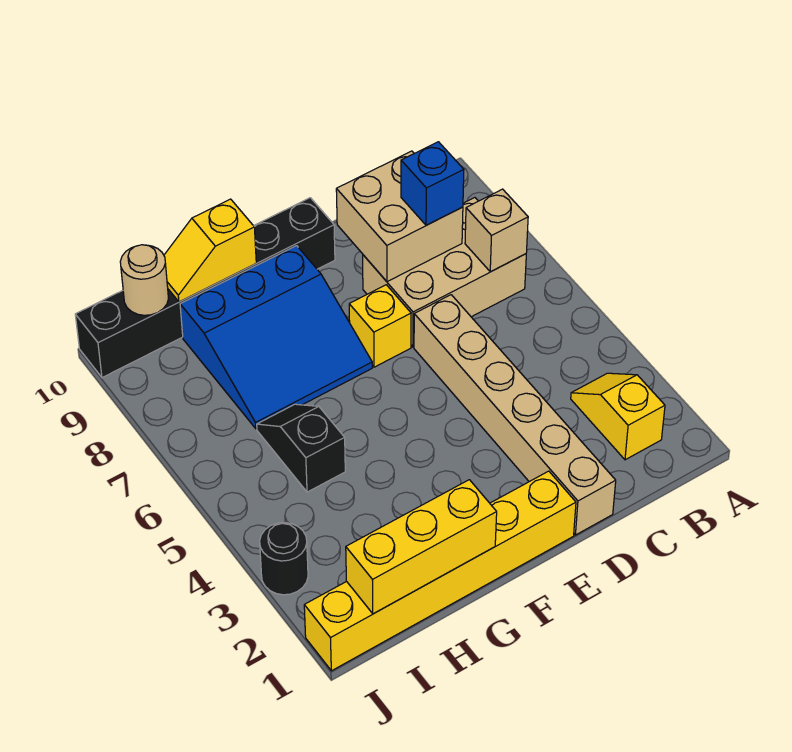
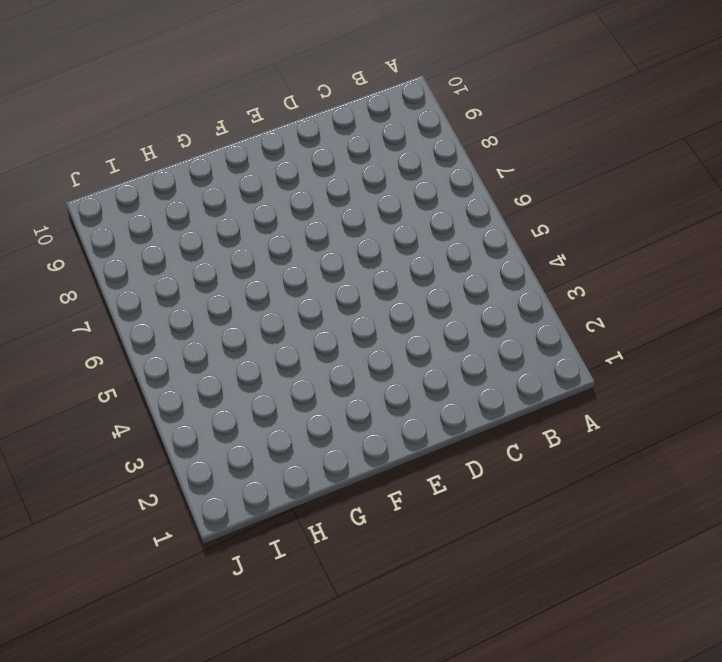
none -> yellow slope B2:B3 level 1 top 2
none -> tan brick B7:D8 level 1
none -> tan brick D1:D6 level 1

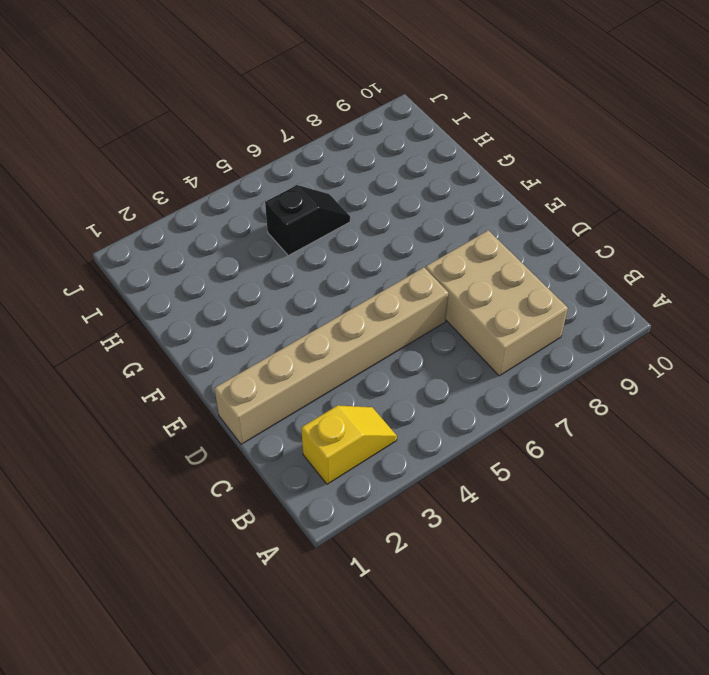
none -> yellow brick E1:J1 level 1
none -> yellow brick E7 level 1
none -> black brick E10:J10 level 1

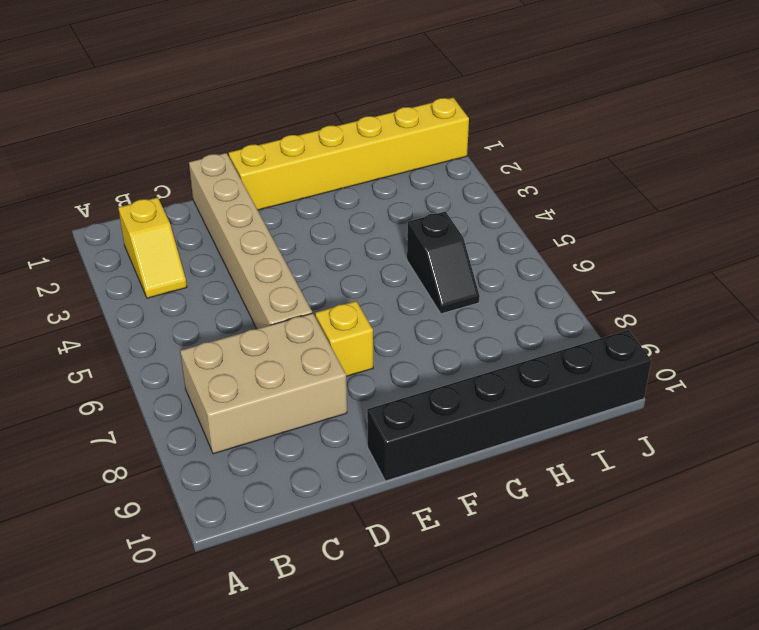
none -> blue slope F7:H9 level 1 top 9
none -> black round brick J3 level 1
none -> tan brick B7 level 2

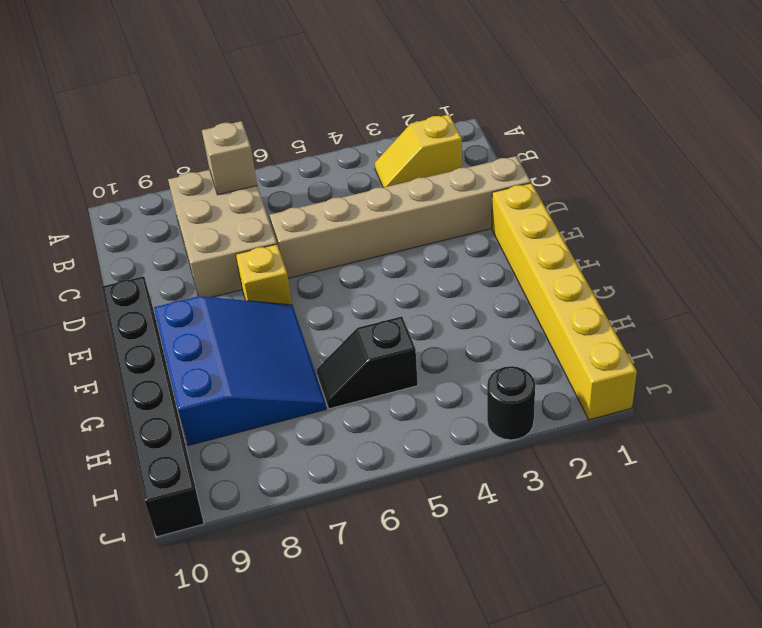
none -> tan brick C8:D9 level 2
none -> yellow brick G1:I1 level 2
none -> yellow slope G10:H10 level 2 top G

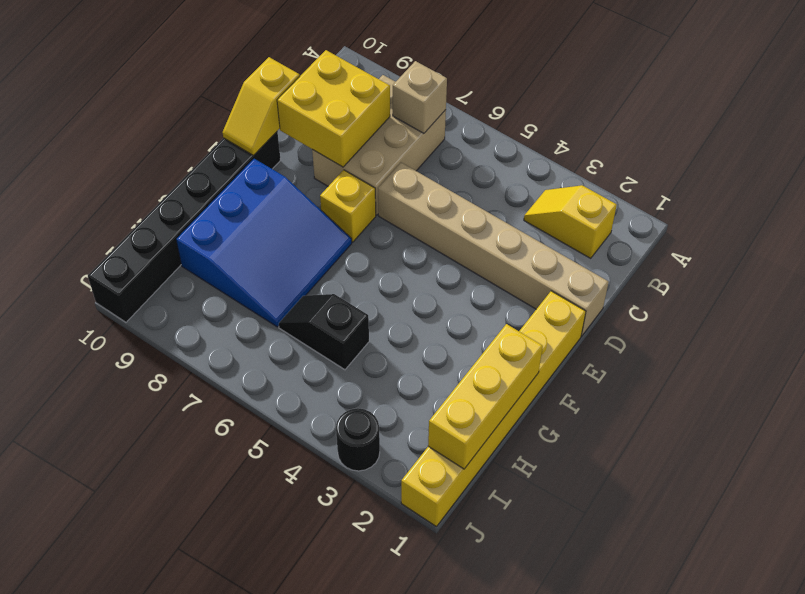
yellow brick C8:D9 level 2 -> tan brick C8:D9 level 2
yellow slope D10:E10 level 2 top D -> yellow slope G10:H10 level 2 top G
none -> tan round brick I10 level 2
none -> blue brick C8 level 3

